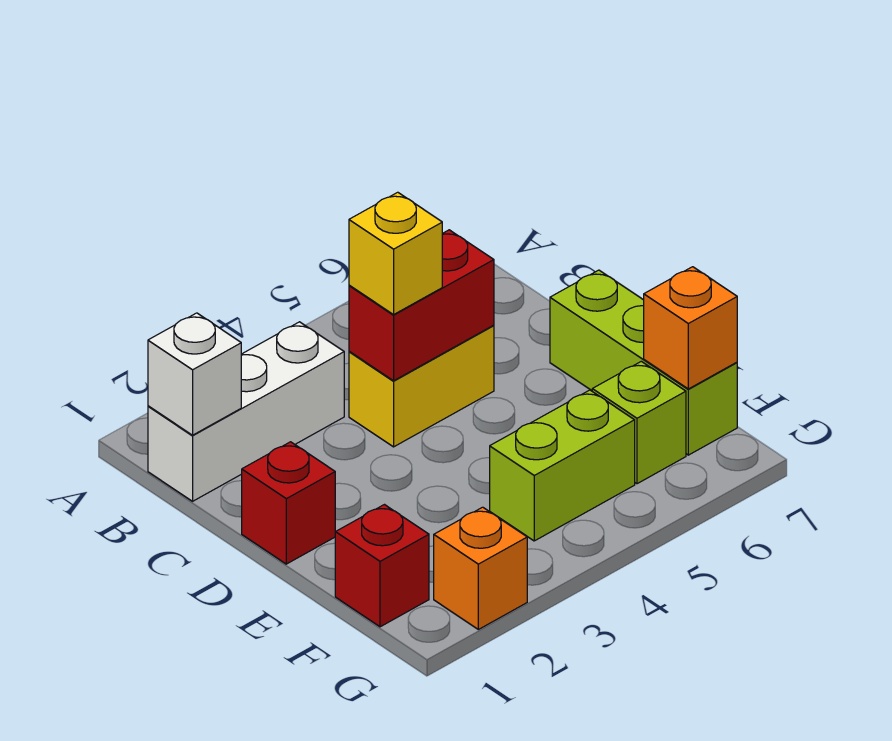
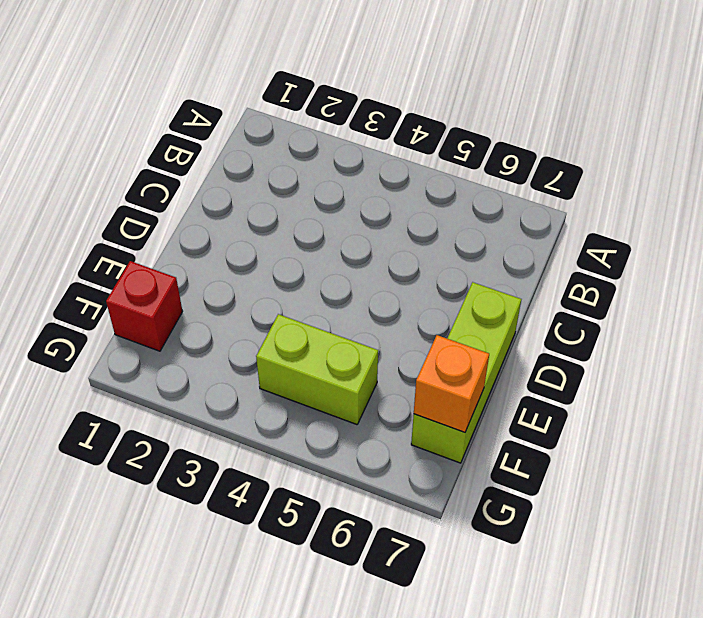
none -> white brick B1:B3 level 1
none -> yellow brick C4:C5 level 1
none -> red brick D1 level 1

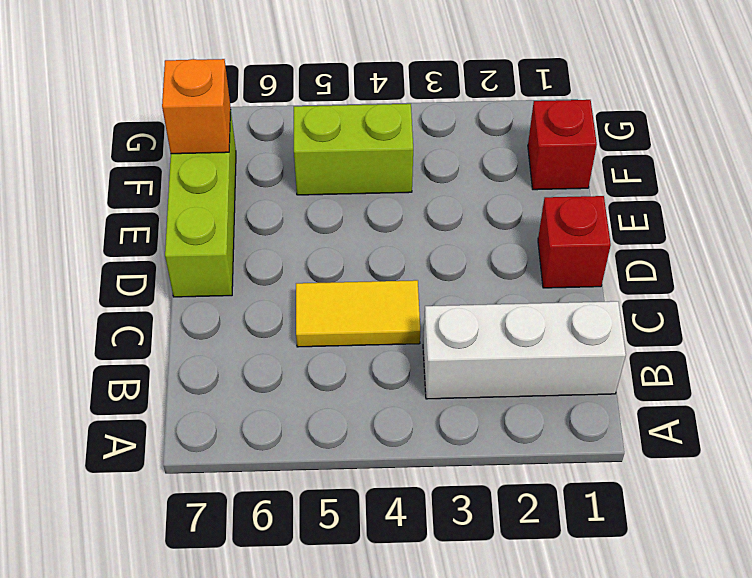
yellow tile C4:C5 level 1 -> yellow brick C4:C5 level 1
none -> lime brick F6 level 1
none -> orange brick G2 level 1
none -> white brick B1 level 2

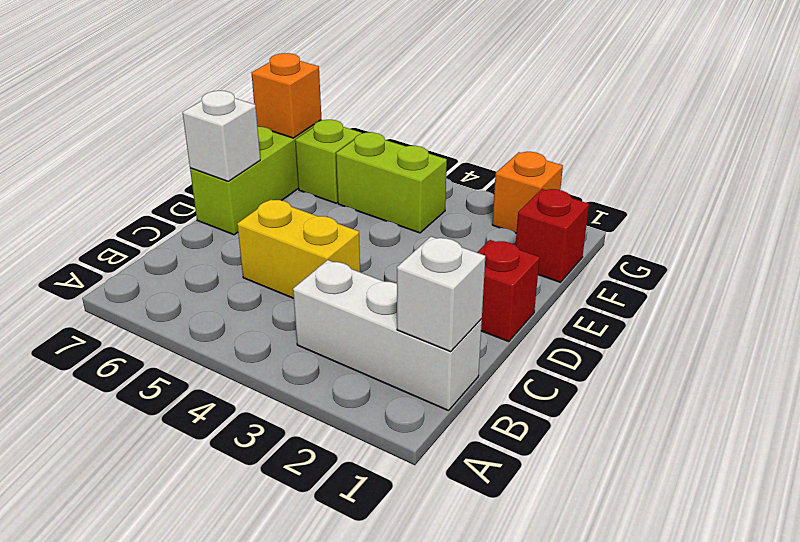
white brick D7 level 2 -> none
none -> red brick C4:C5 level 2
none -> yellow brick C4 level 3

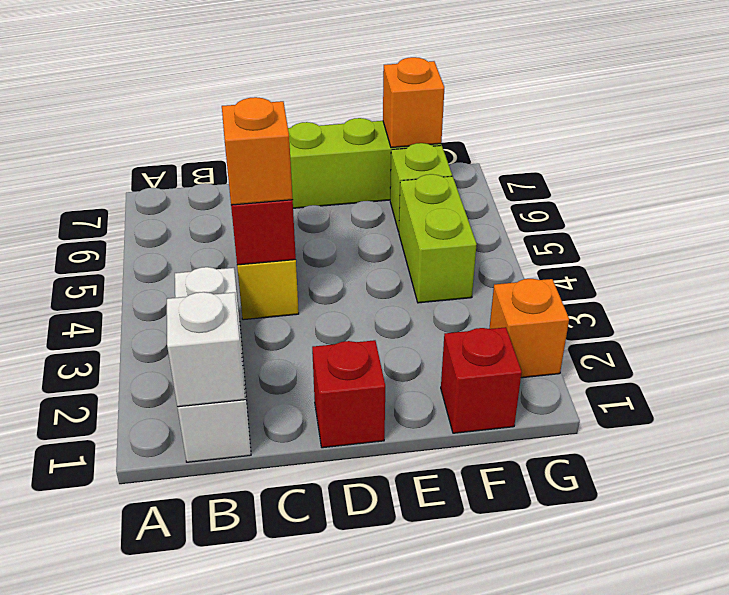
orange brick C4 level 3 -> yellow brick C4 level 3

